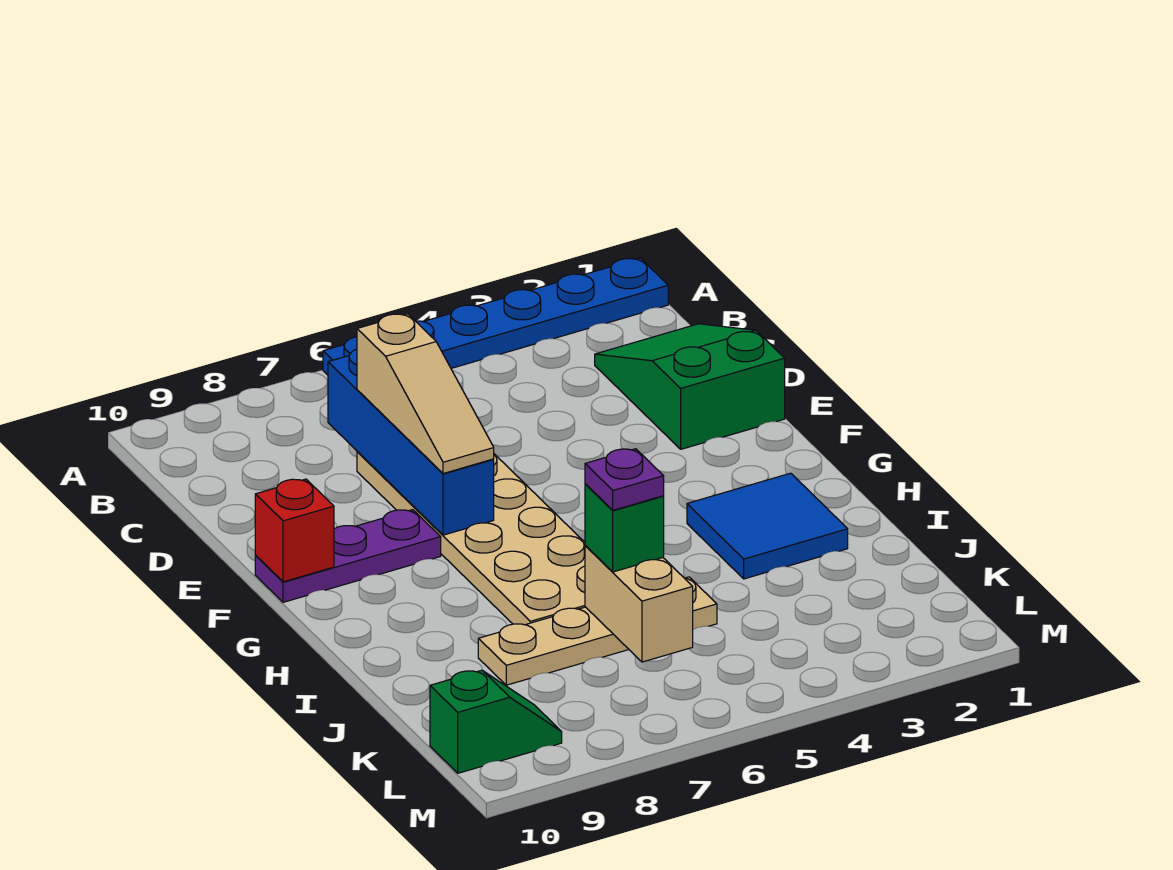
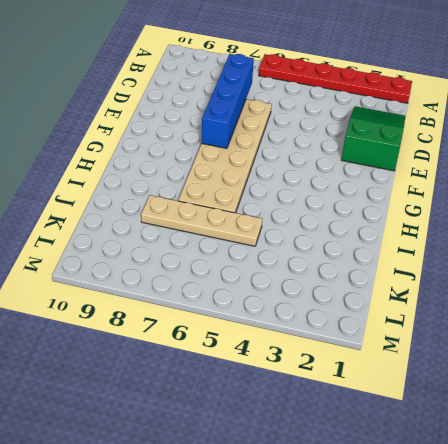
red plate A1:A6 level 1 -> blue plate A1:A6 level 1
none -> purple plate F8:F10 level 1
none -> blue tile H2:I3 level 1
none -> green slope L9:L10 level 1 top 10

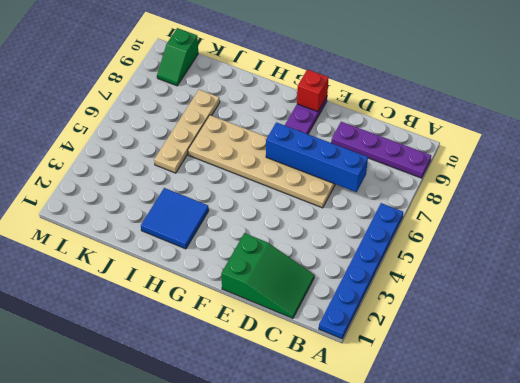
purple plate A9:D9 level 1 -> none
none -> tan brick J6:K6 level 2
none -> tan slope D7:F7 level 3 top D
none -> green brick J6 level 3

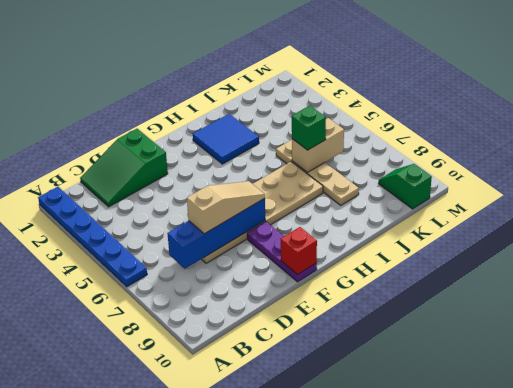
none -> purple plate J6 level 4

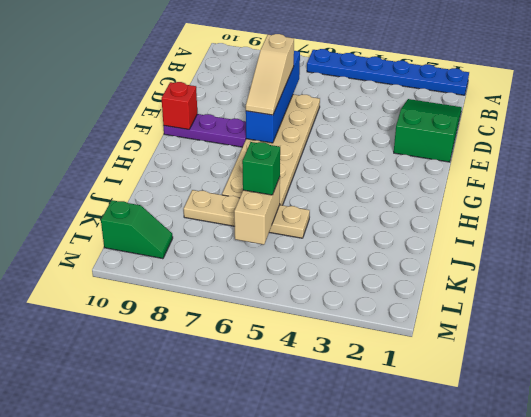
none -> blue tile H2:I3 level 1
none -> purple plate J6 level 4

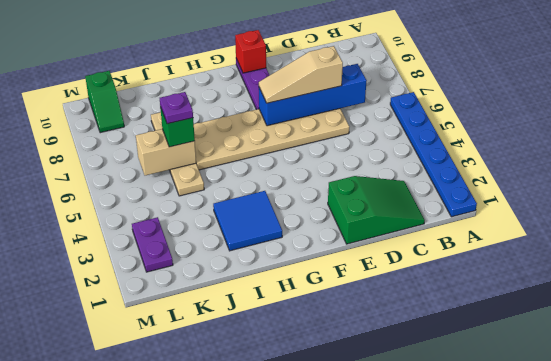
purple plate L2:L3 level 1 -> none

